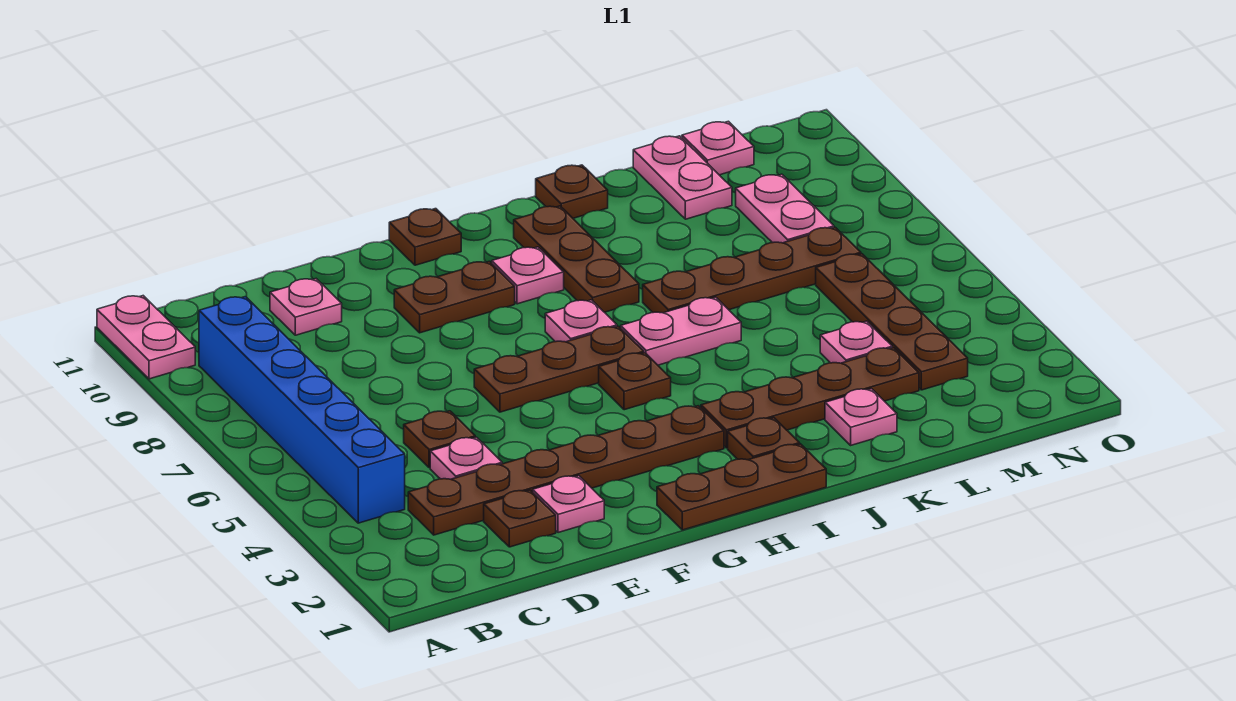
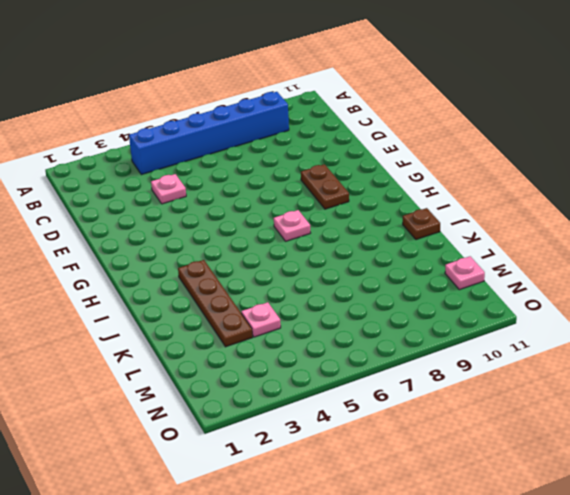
none -> pink plate A10:A11 level 1
none -> brown plate C3:H3 level 1
none -> brown plate D2 level 1

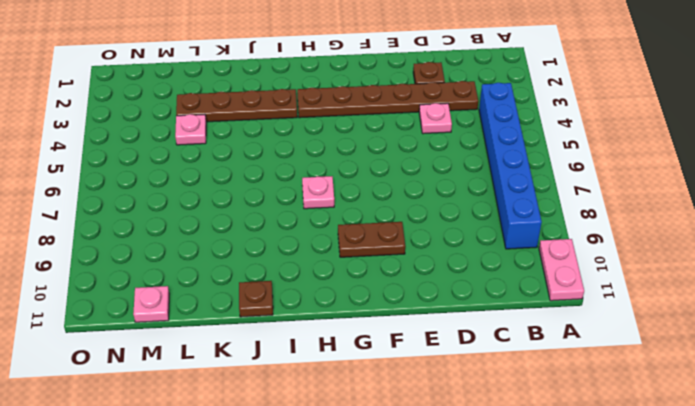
none -> brown plate D5 level 1
none -> pink plate D10 level 1
none -> pink plate E2 level 1

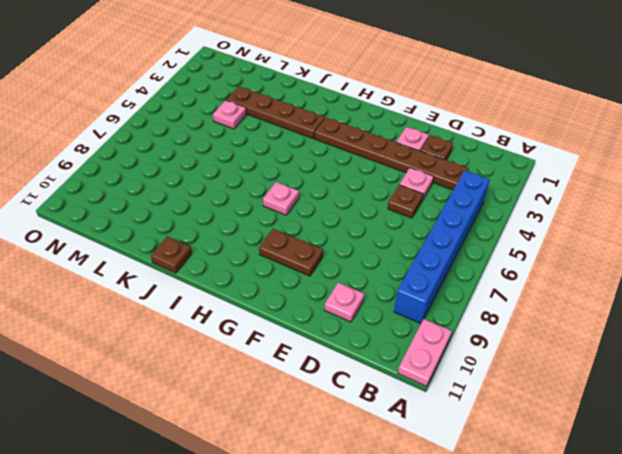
none -> brown plate F6:H6 level 1
none -> brown plate G1:I1 level 1
none -> brown plate G11 level 1

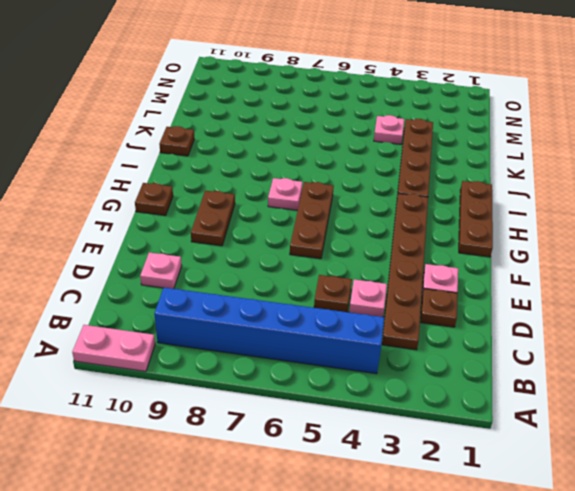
none -> brown plate H5 level 1
none -> pink plate H9 level 1
none -> brown plate I2 level 1

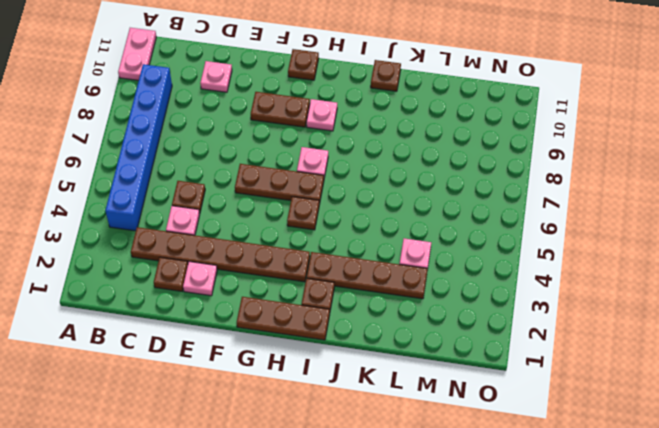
none -> pink plate I6:J6 level 1
none -> brown plate I8:I10 level 1
none -> brown plate J7:M7 level 1

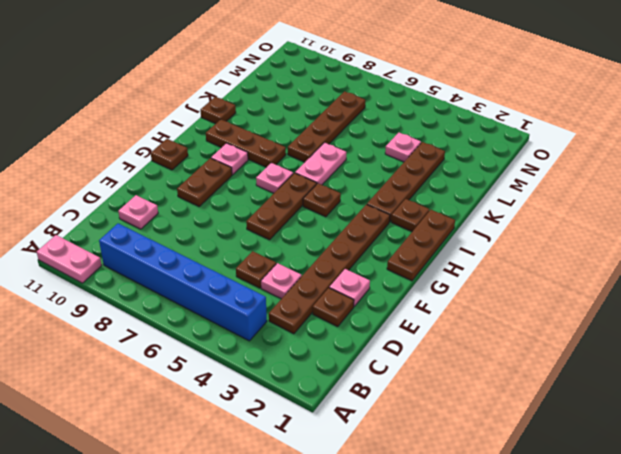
none -> pink plate K2 level 1
none -> pink plate L10:L11 level 1
none -> brown plate M3:M6 level 1

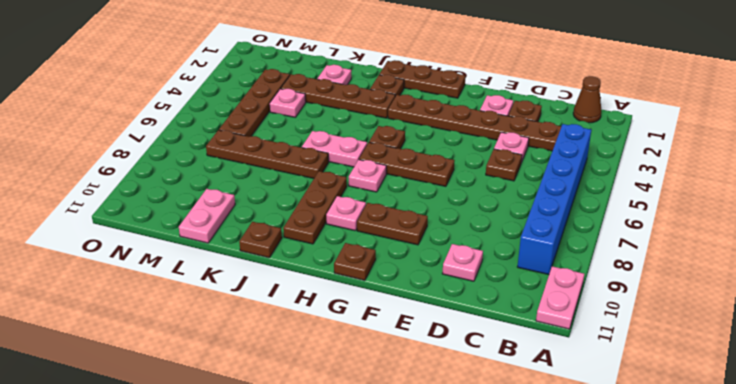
brown cone B1 level 1 -> none
none -> pink plate M8:M9 level 1
none -> pink plate M11 level 1

